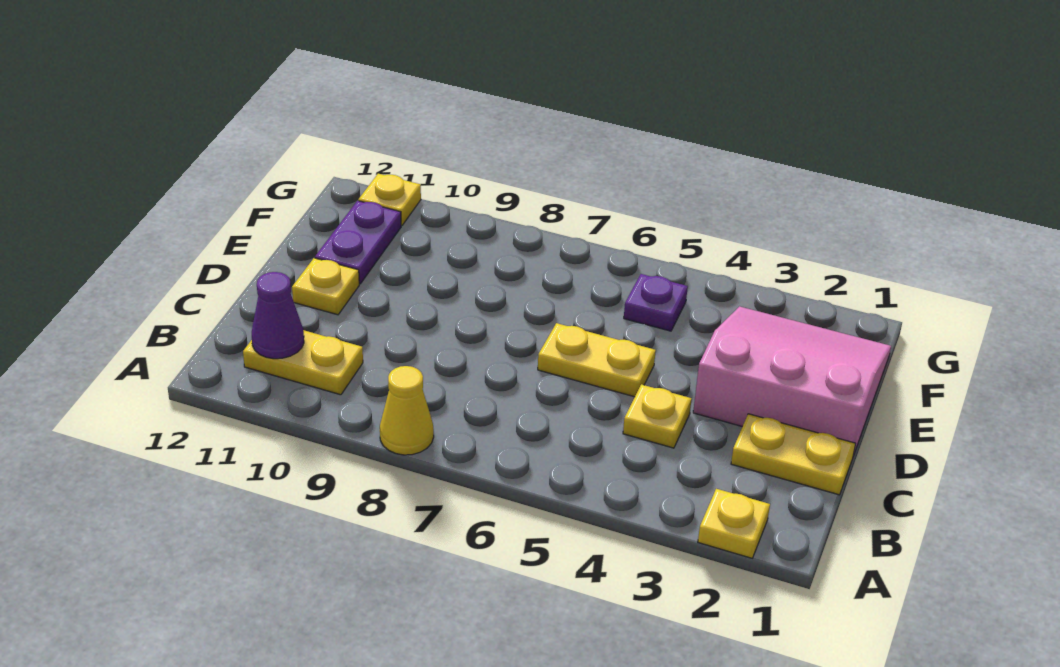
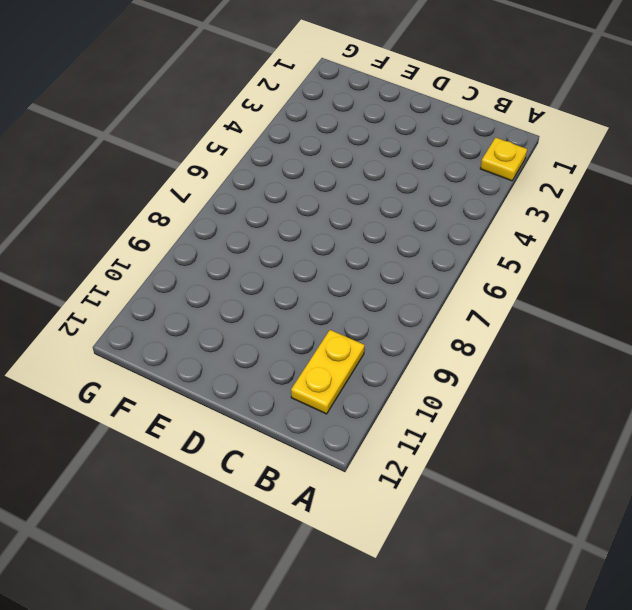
none -> yellow cone A8 level 1
none -> yellow plate C1:C2 level 1
none -> yellow plate C4 level 1

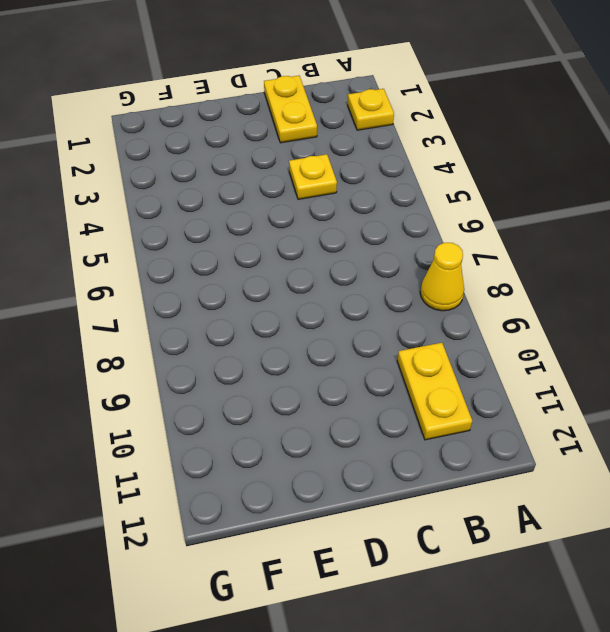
none -> pink slope D1:F3 level 1 top D
none -> yellow plate D5:D6 level 1
none -> yellow plate D11 level 1

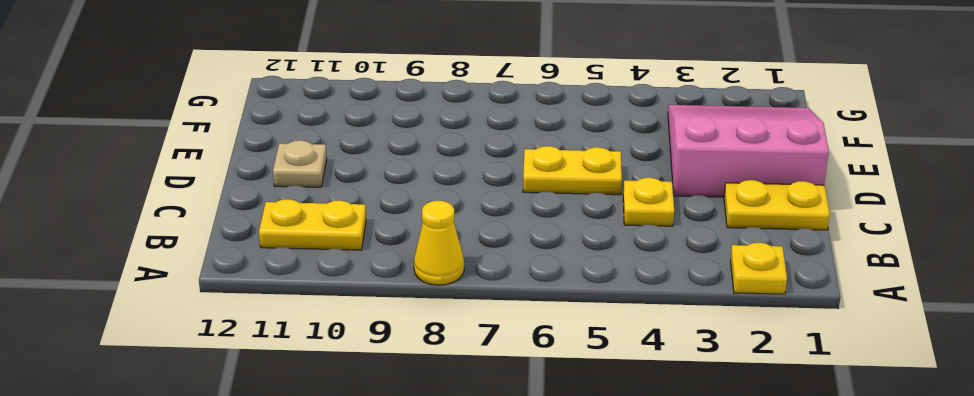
tan plate D11 level 1 -> yellow plate D11 level 1
none -> purple plate E11:F11 level 1
none -> purple plate F5 level 1
none -> yellow plate G11 level 1

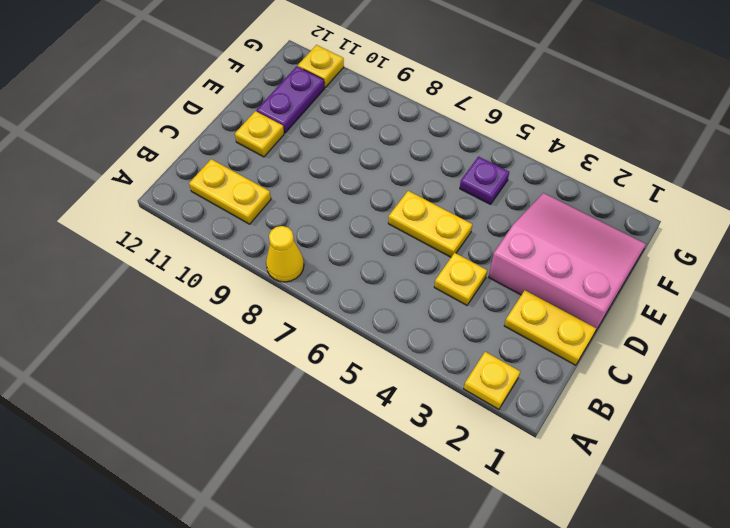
none -> purple cone B11 level 2

